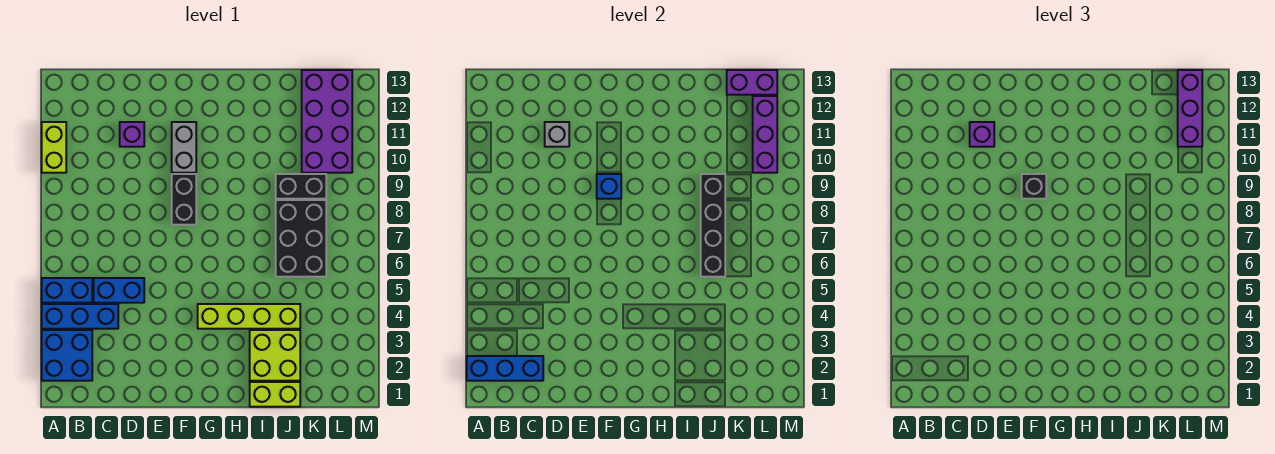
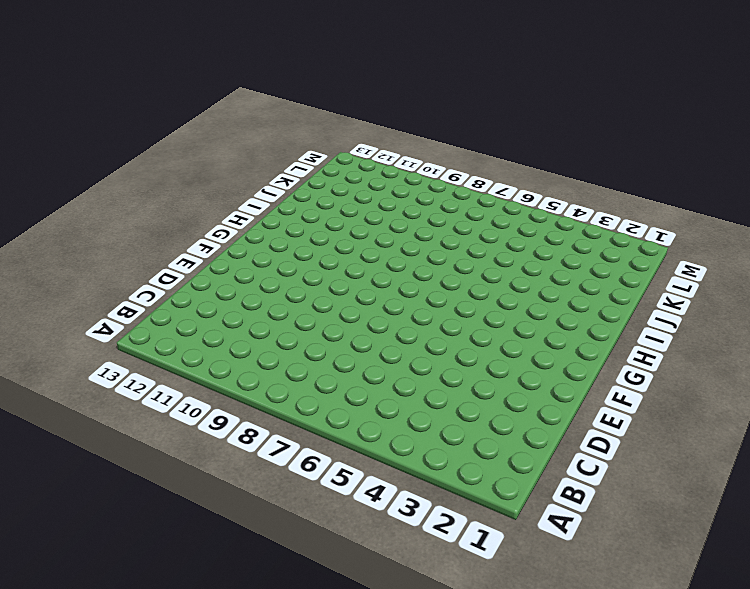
none -> blue brick A2:B3 level 1
none -> blue brick A4:C4 level 1
none -> blue brick A5:B5 level 1

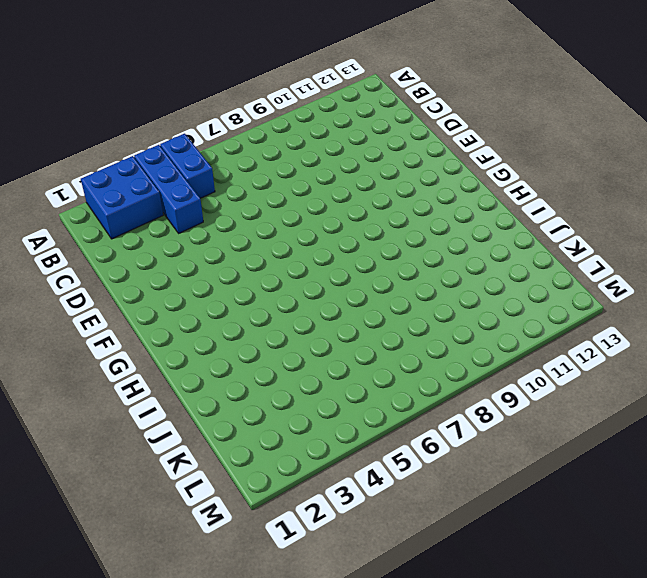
none -> lime brick A10:A11 level 1
none -> blue brick C5:D5 level 1
none -> purple brick D11 level 1

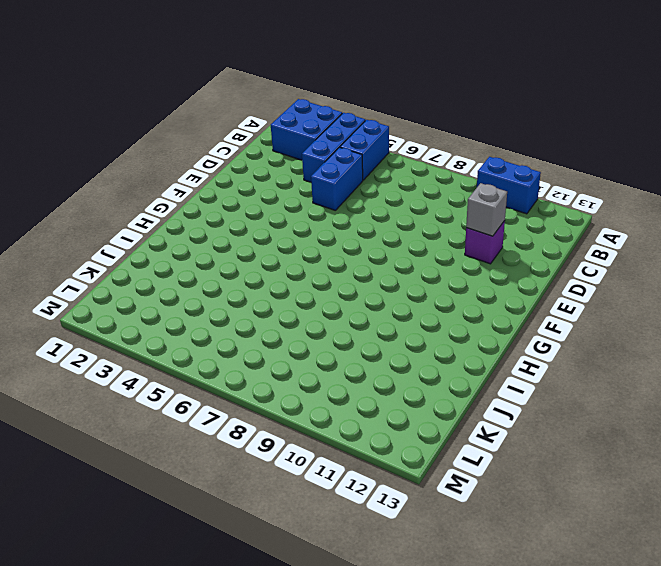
blue brick A10:A11 level 1 -> lime brick A10:A11 level 1
none -> black brick F8:F9 level 1
none -> grey brick F10:F11 level 1
none -> lime brick G4:J4 level 1

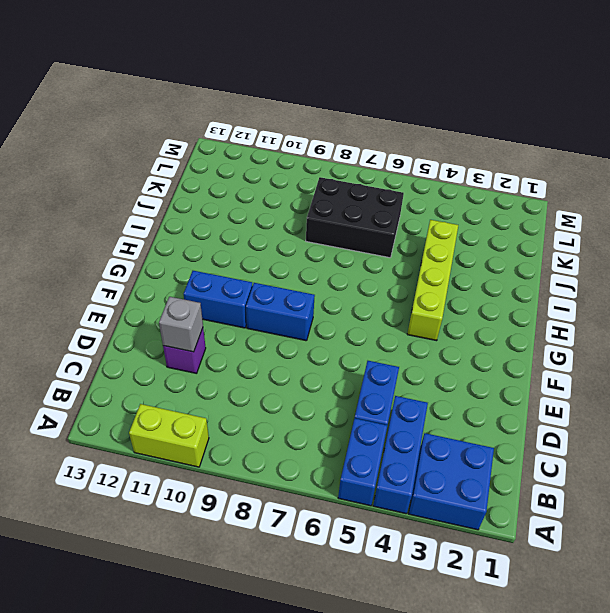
blue brick F8:F9 level 1 -> black brick F8:F9 level 1
blue brick F10:F11 level 1 -> grey brick F10:F11 level 1
none -> lime brick I1:J1 level 1
none -> lime brick I2:J3 level 1
none -> black brick J9:K9 level 1

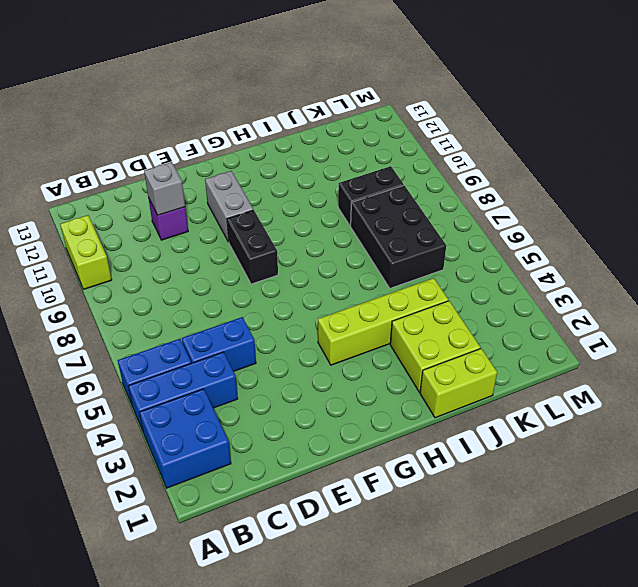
none -> purple brick K10:L13 level 1
none -> blue brick A2:C2 level 2
none -> blue brick F9 level 2

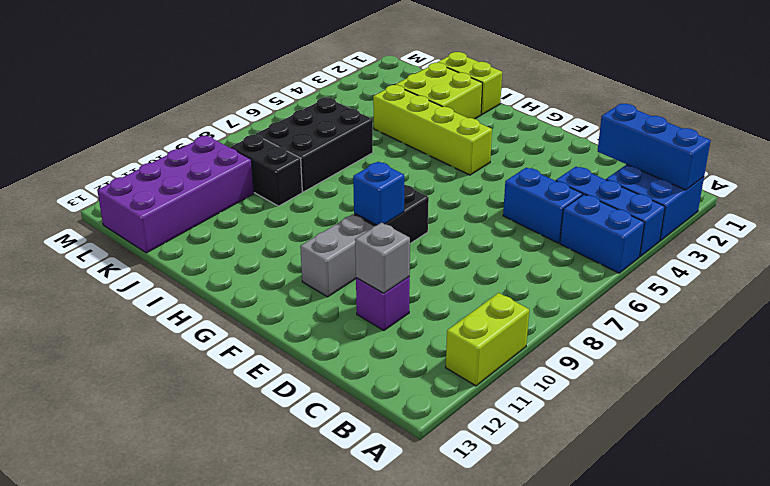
none -> black brick J6:J9 level 2
none -> purple brick K13:L13 level 2
none -> purple brick L10:L12 level 2

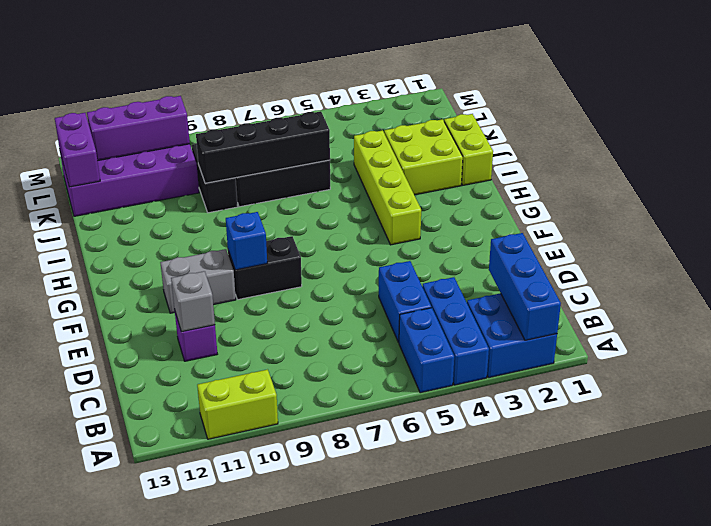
none -> purple brick D11 level 3
none -> black brick F9 level 3
none -> purple brick L11:L13 level 3

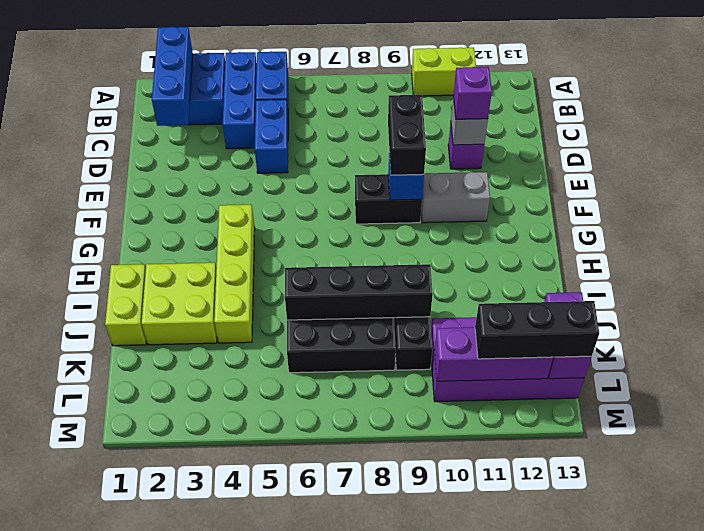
black brick E9:F9 level 3 -> black brick F9 level 3
black brick L11:L13 level 3 -> purple brick L11:L13 level 3

